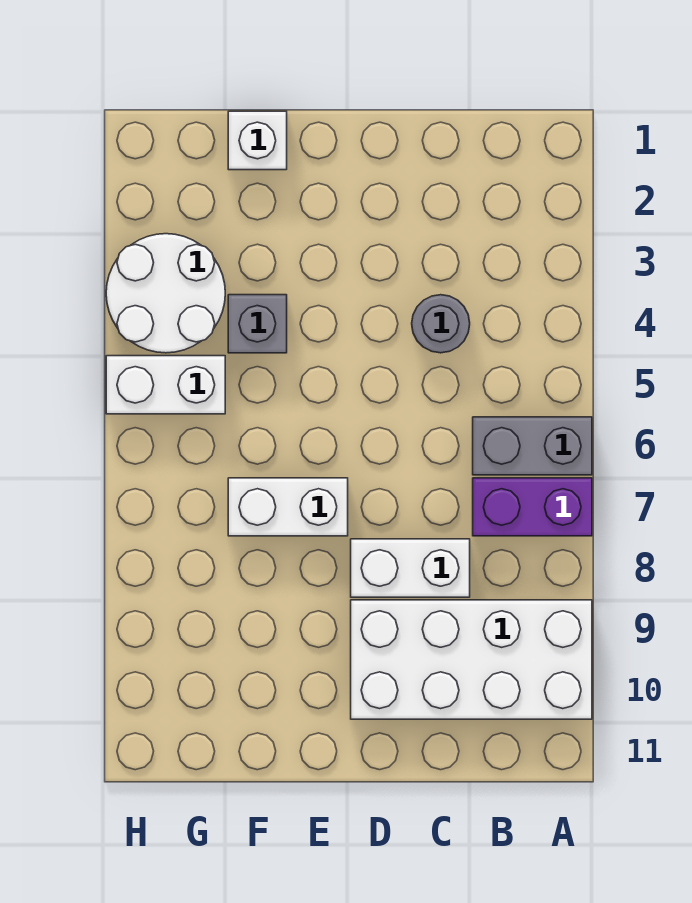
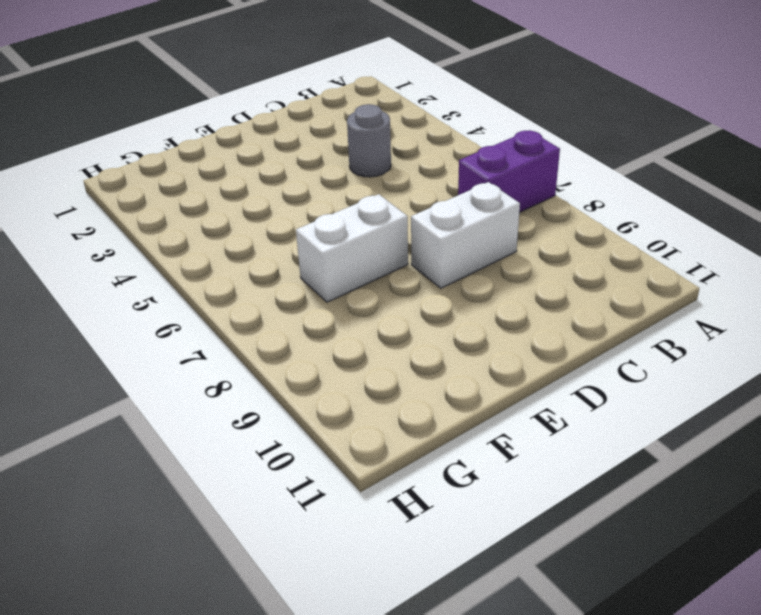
none -> grey brick A6:B6 level 1
none -> white brick A9:D10 level 1

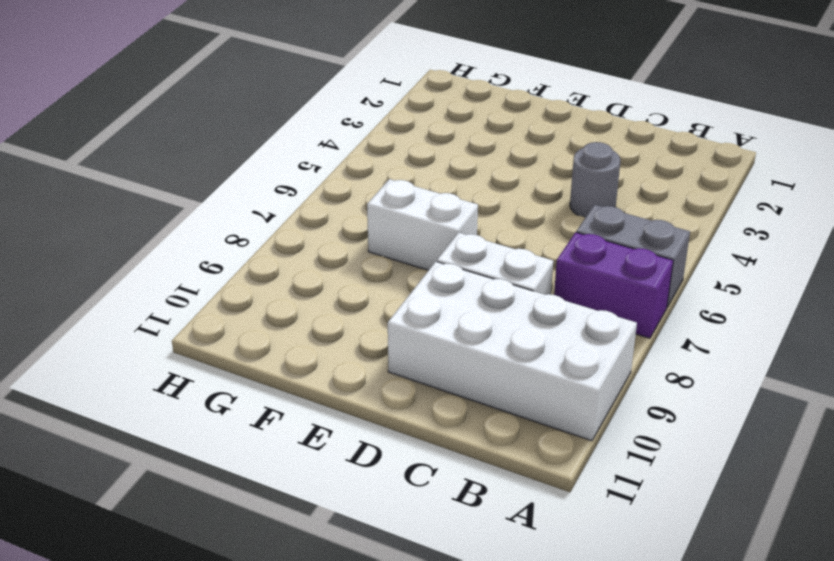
none -> white brick F1 level 1
none -> grey brick F4 level 1

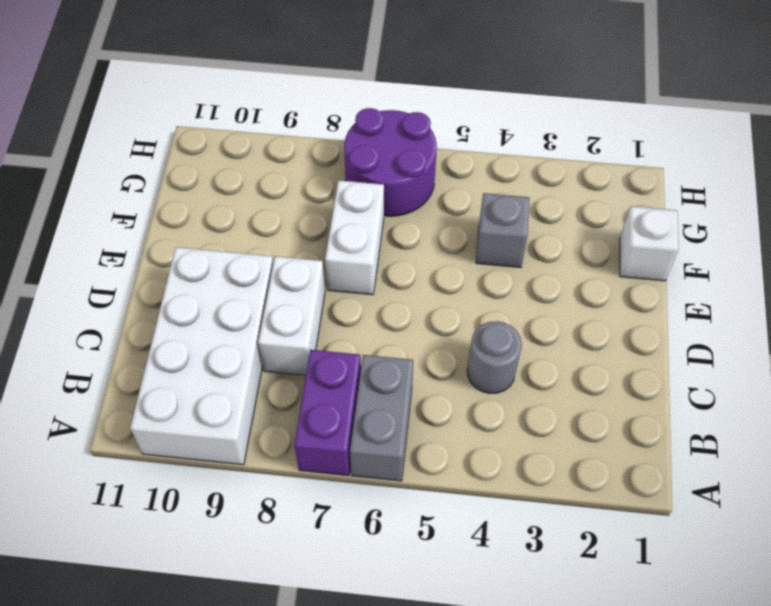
purple round brick G6:H7 level 1 -> none
none -> white round brick G3:H4 level 1
none -> white brick G5:H5 level 1

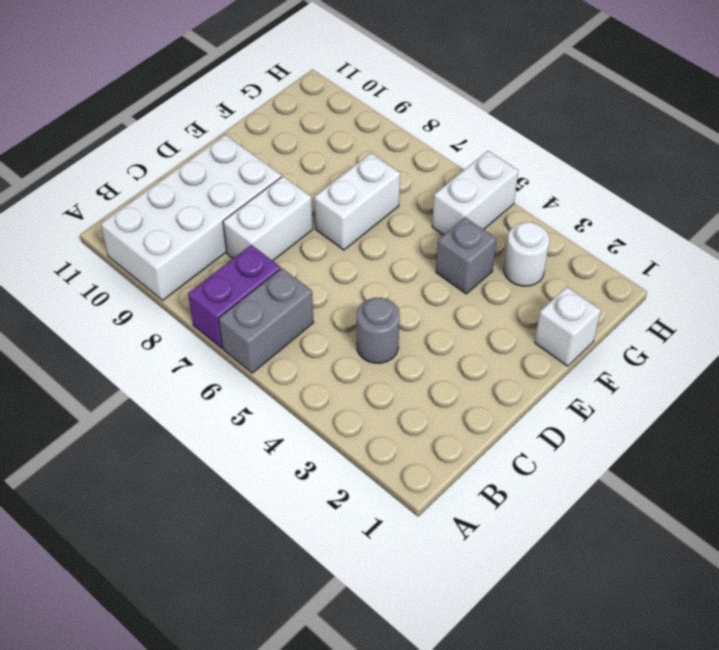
white round brick G3 level 1 -> white round brick G3:H4 level 1

